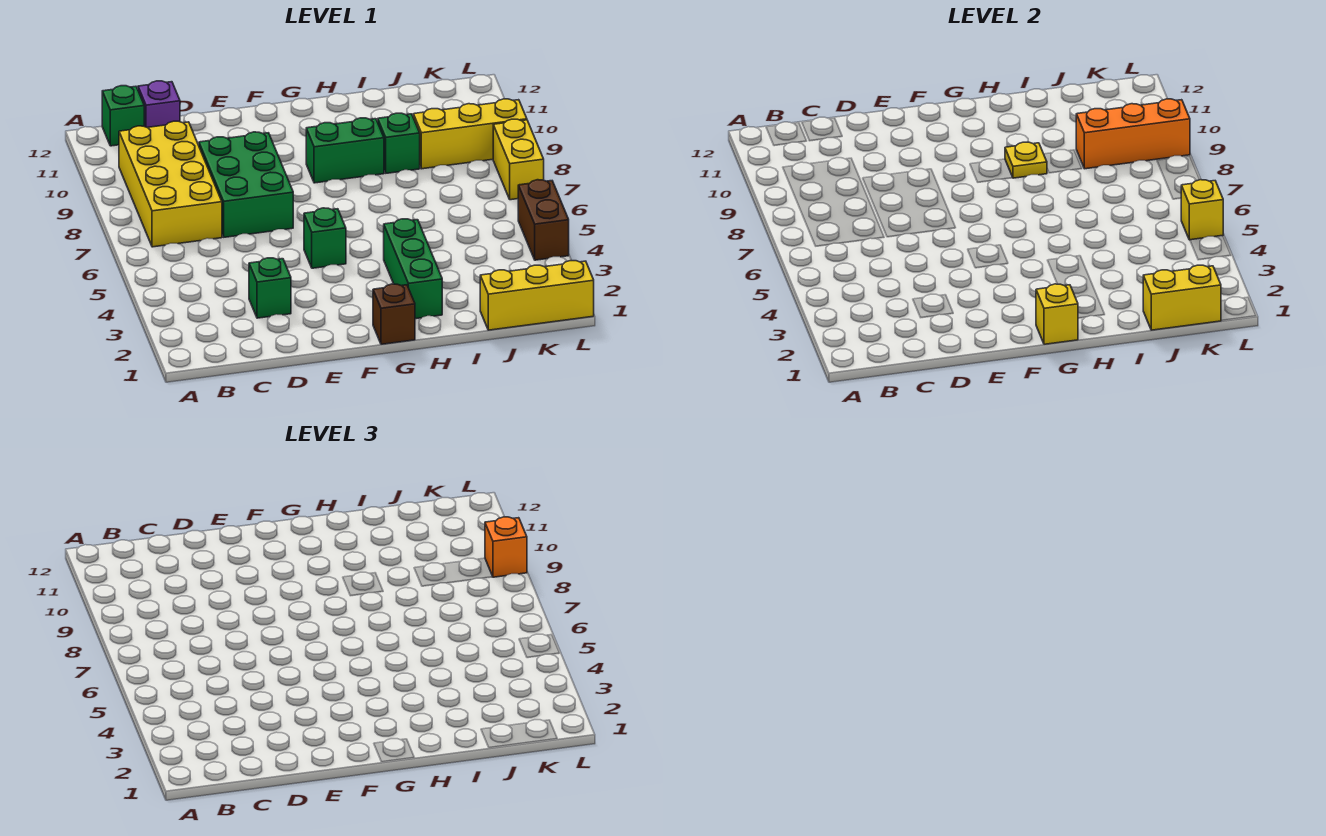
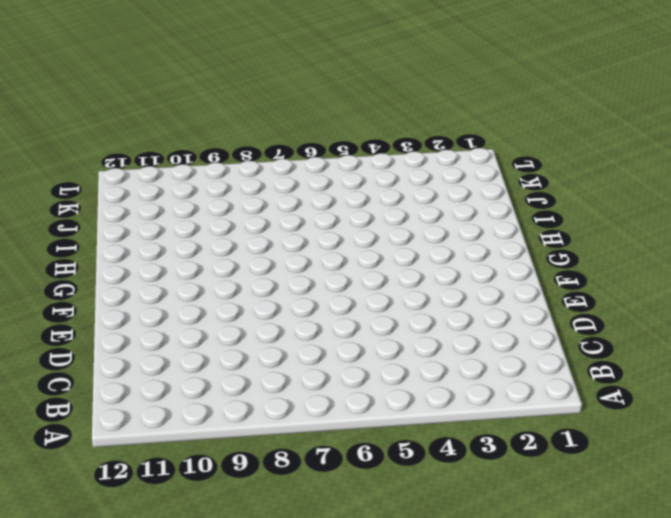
none -> yellow brick B7:C10 level 1
none -> green brick B12 level 1
none -> purple brick C12 level 1

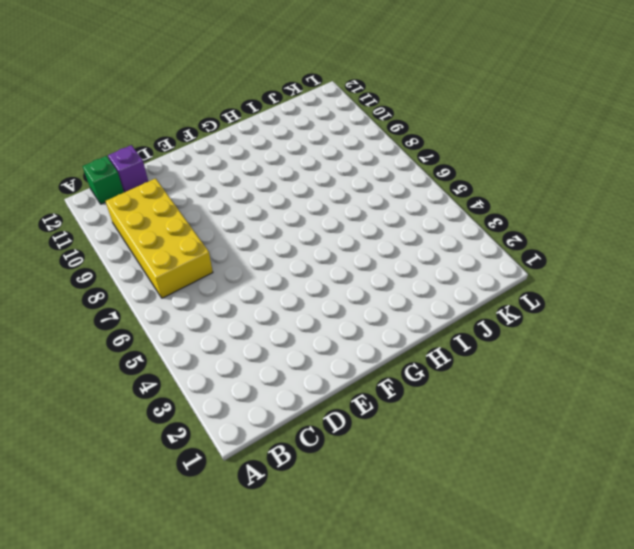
none -> green brick D3 level 1
none -> green brick D7:E9 level 1
none -> green brick F5 level 1

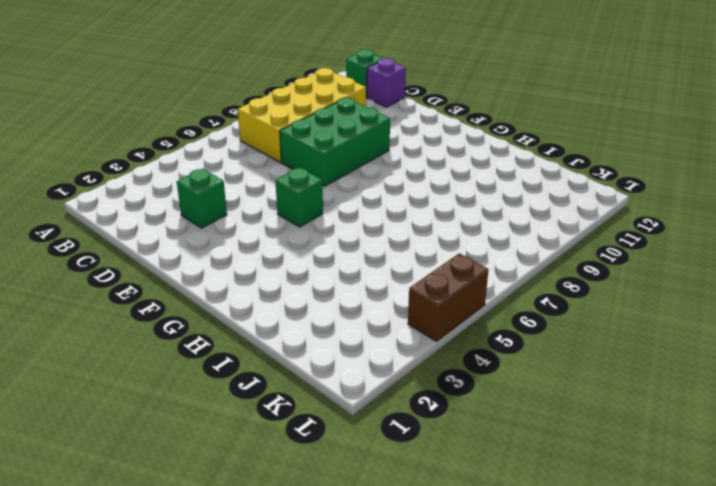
none -> brown brick G1 level 1
none -> green brick G9:H9 level 1
none -> green brick H2:H4 level 1

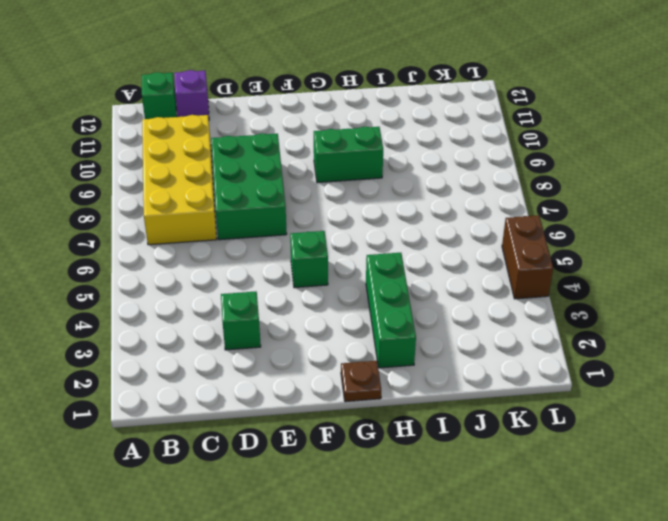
brown plate G1 level 1 -> brown brick G1 level 1
none -> green brick I9 level 1
none -> yellow brick J1:L1 level 1
none -> yellow brick J9:L9 level 1

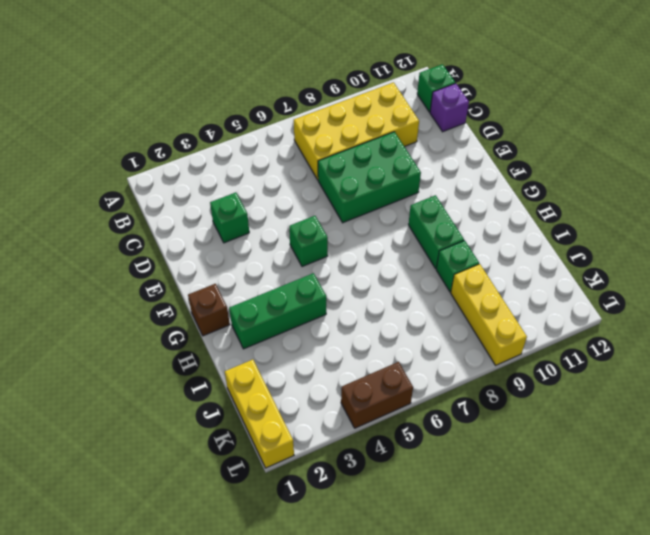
none -> yellow brick L7:L8 level 1
none -> yellow brick G1 level 2
none -> yellow plate H9 level 2

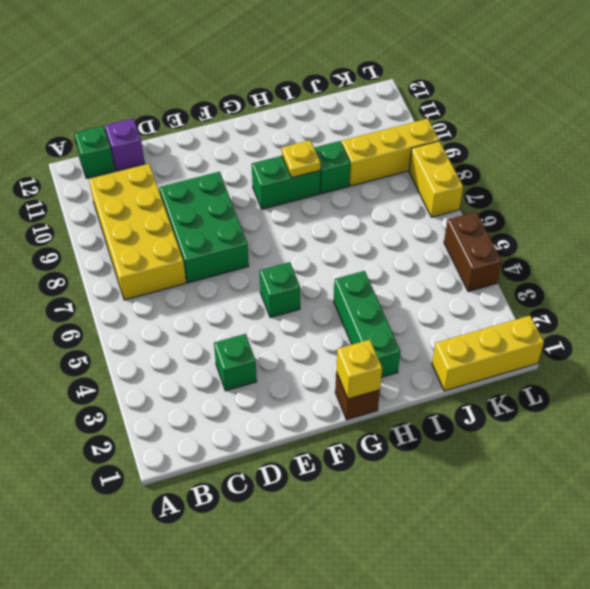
none -> yellow brick J1:K1 level 2
none -> orange brick J9:L9 level 2
none -> yellow brick L5 level 2

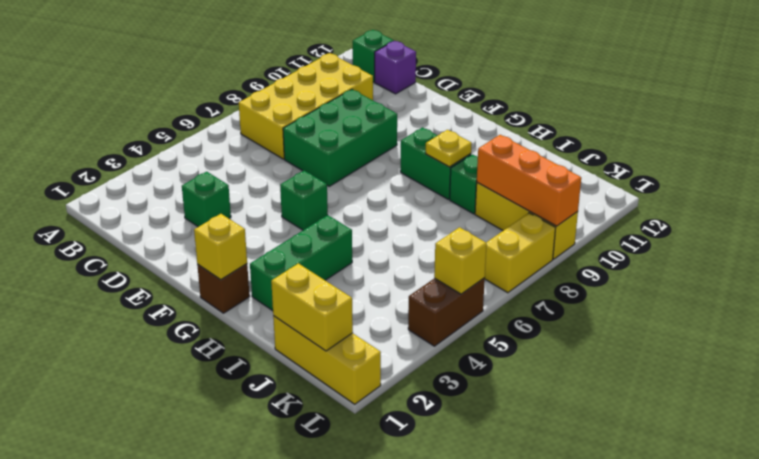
none -> orange brick L9 level 3

